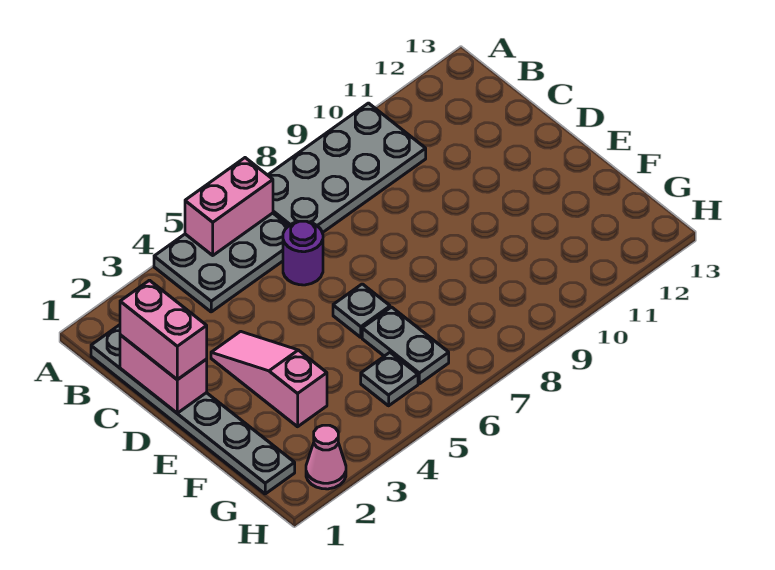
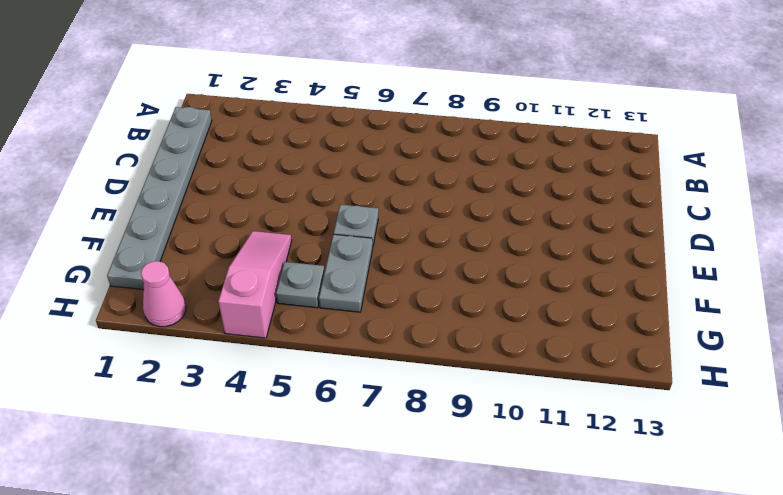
pink slope F4:H4 level 1 top H -> pink slope D3:F3 level 1 top F
none -> grey plate A4:B6 level 1
none -> grey plate A7:B10 level 1
none -> purple round brick C6 level 1

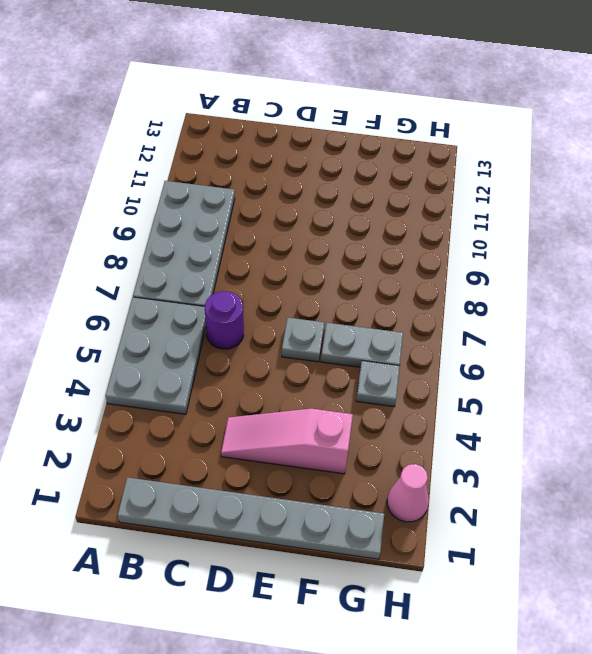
none -> pink brick A5:A6 level 2
none -> pink brick C1:D1 level 2
none -> pink brick C1:D1 level 3

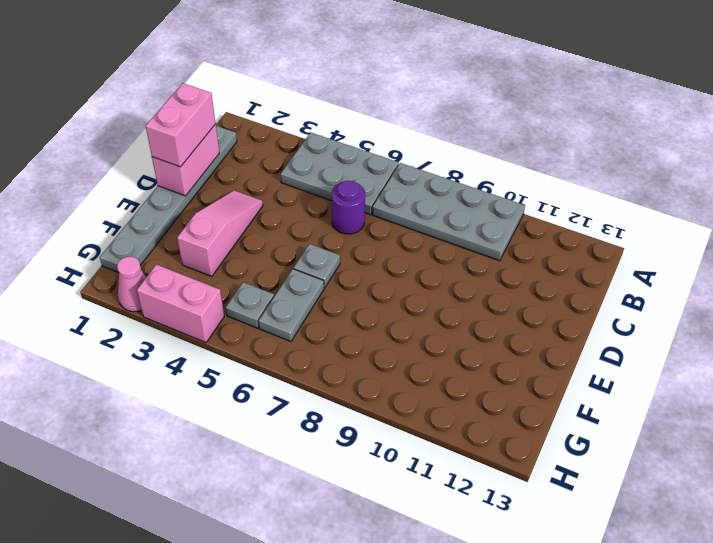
pink brick H3:H4 level 1 -> pink brick A5:A6 level 2

